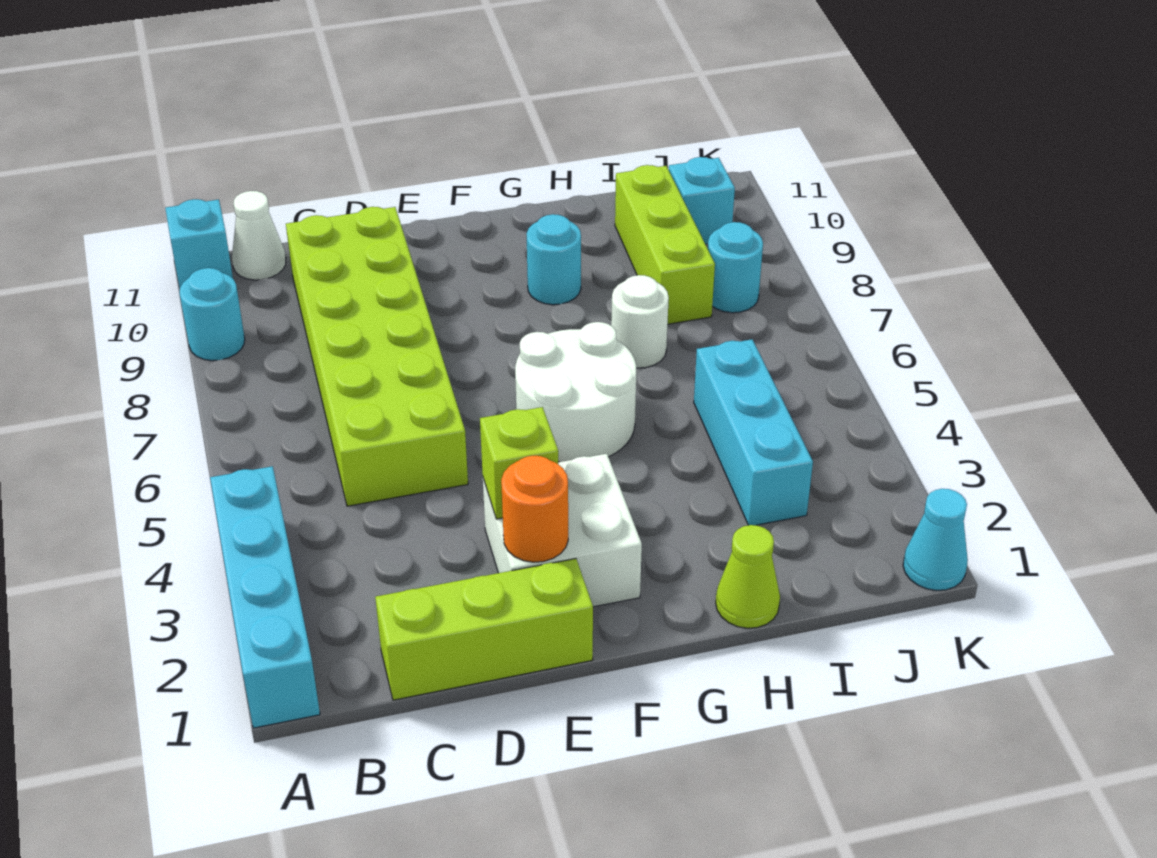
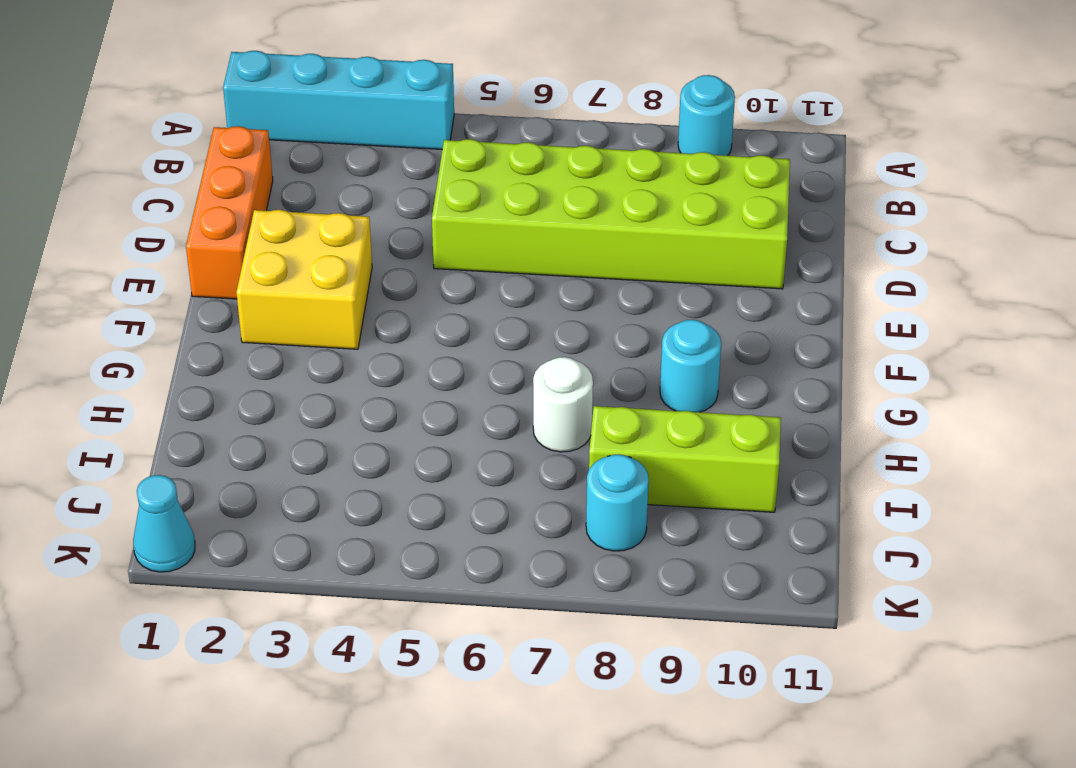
orange brick C1:E1 level 1 -> lime brick C1:E1 level 1
yellow brick E2:F3 level 1 -> white brick E2:F3 level 1
none -> cyan brick A11 level 1
none -> white cone B11 level 1
none -> white round brick F5:G6 level 1

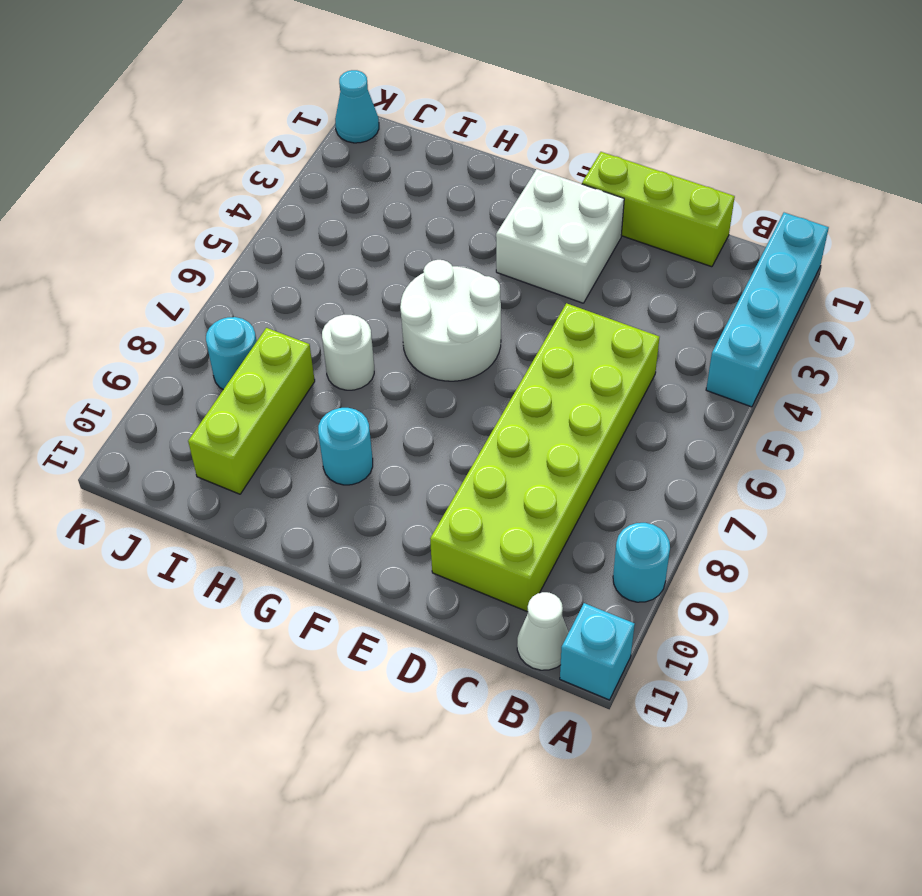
none -> lime cone H1 level 1
none -> cyan brick I3:I5 level 1
none -> cyan brick J10 level 1

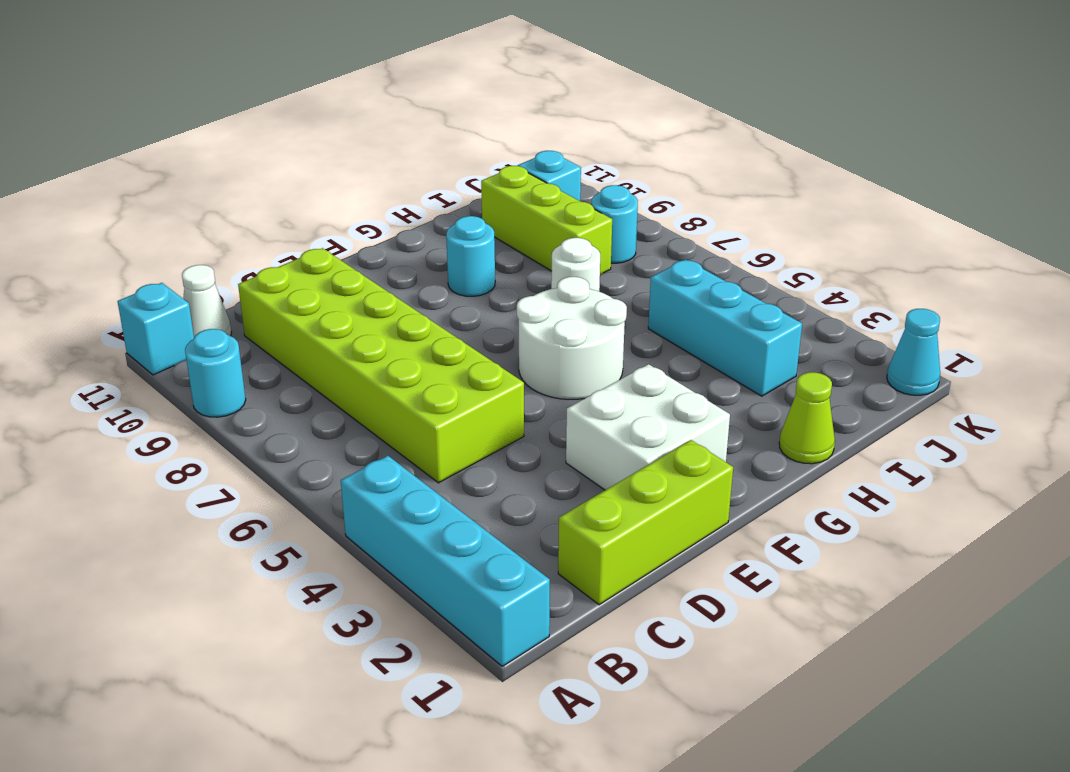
none -> orange round brick E2 level 2
none -> lime brick E3 level 2

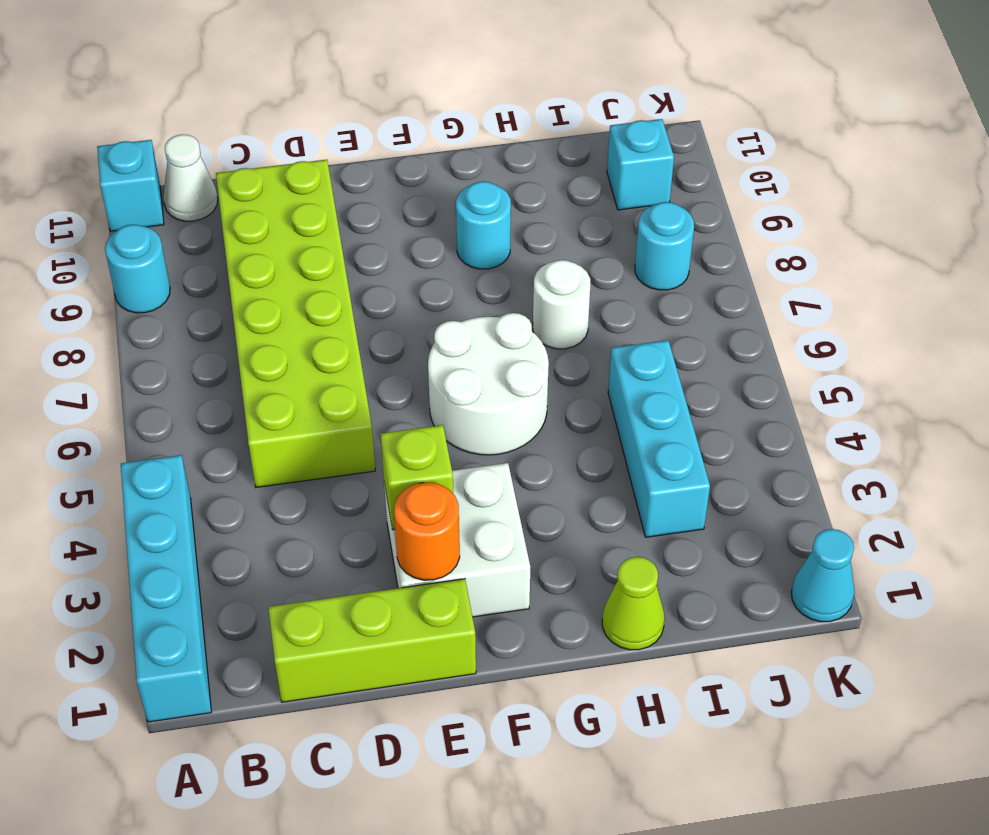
none -> lime brick I8:I10 level 1

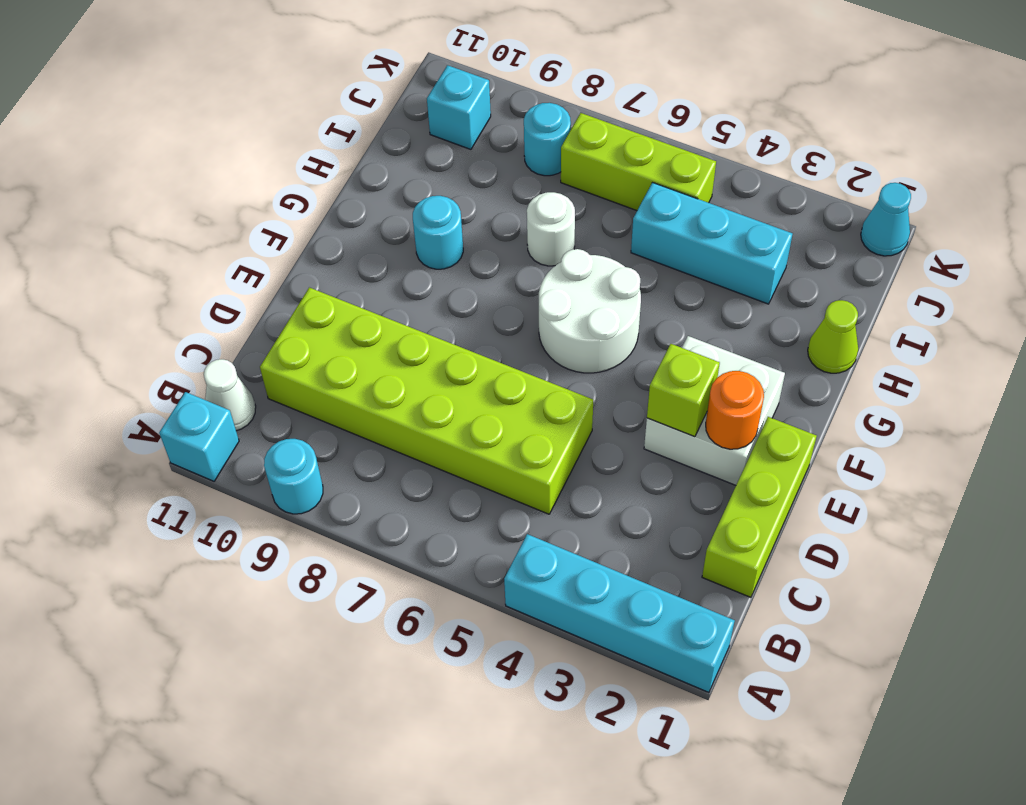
lime brick J5:J7 level 1 -> lime brick I8:I10 level 1

